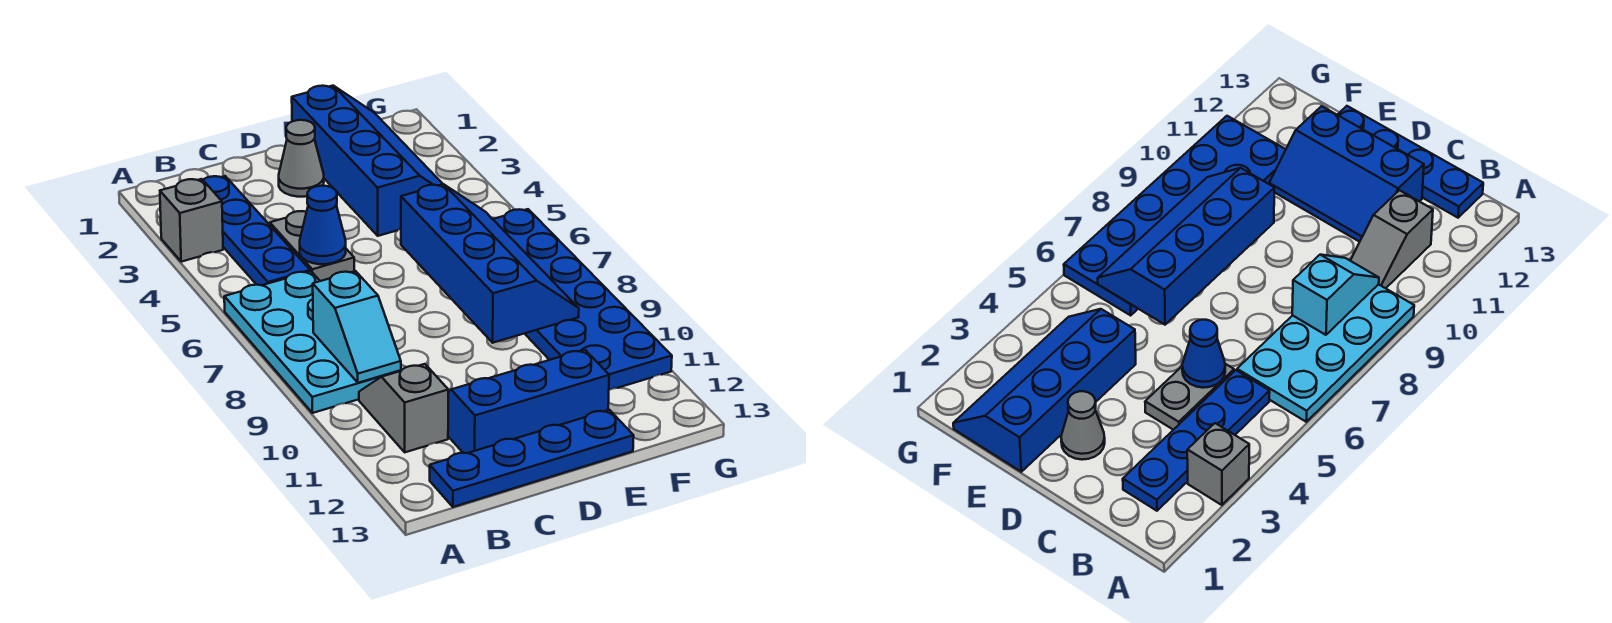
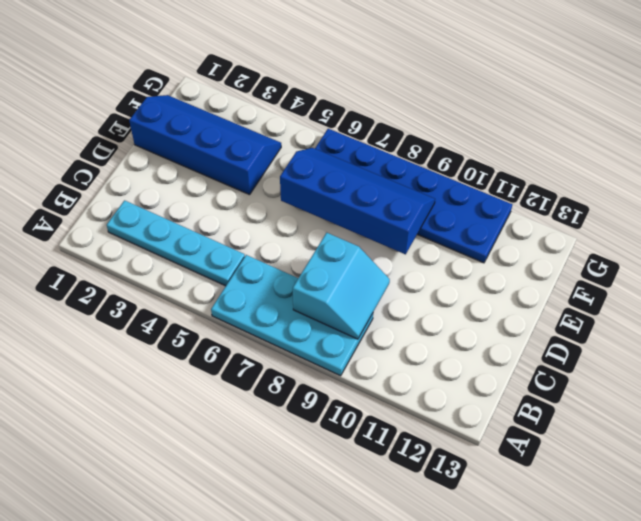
cyan plate B2:B5 level 1 -> blue plate B2:B5 level 1
cyan slope B8:C9 level 2 top 8 -> cyan slope B8:B9 level 2 top 8
none -> grey brick A3 level 1
none -> grey slope B10:B11 level 1 top 11
none -> blue plate B13:E13 level 1

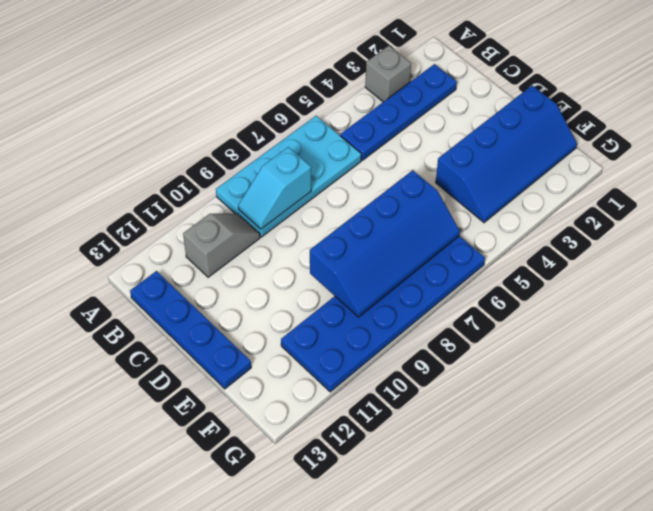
none -> grey plate C4:C5 level 1
none -> blue slope C11:E12 level 1 top 12
none -> grey cone D2 level 1

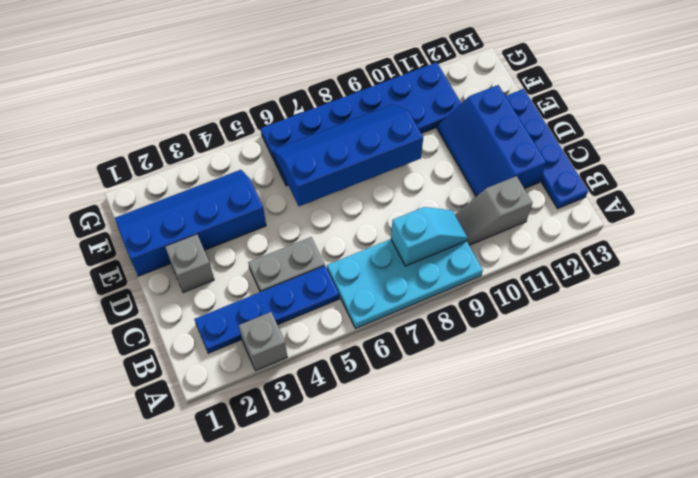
grey brick D2 level 1 -> grey cone D2 level 1
none -> blue cone C5 level 2

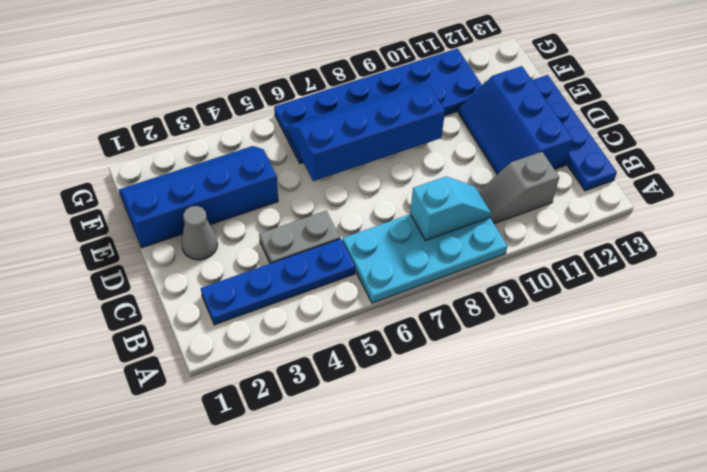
none -> grey brick A3 level 1
none -> blue cone C5 level 2

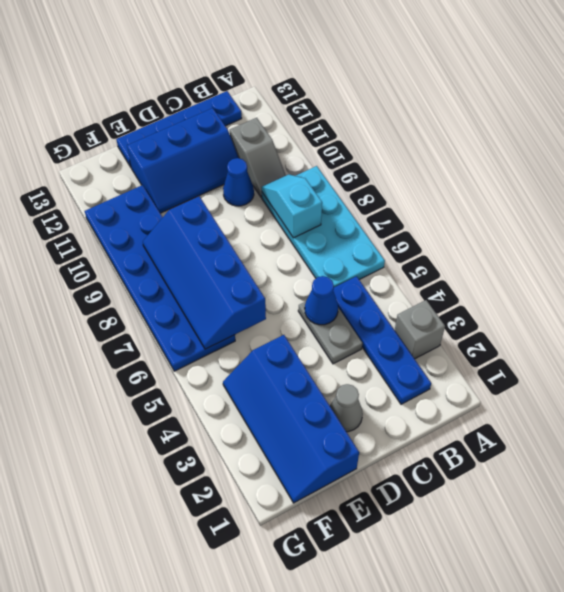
blue cone C10 level 1 -> none

